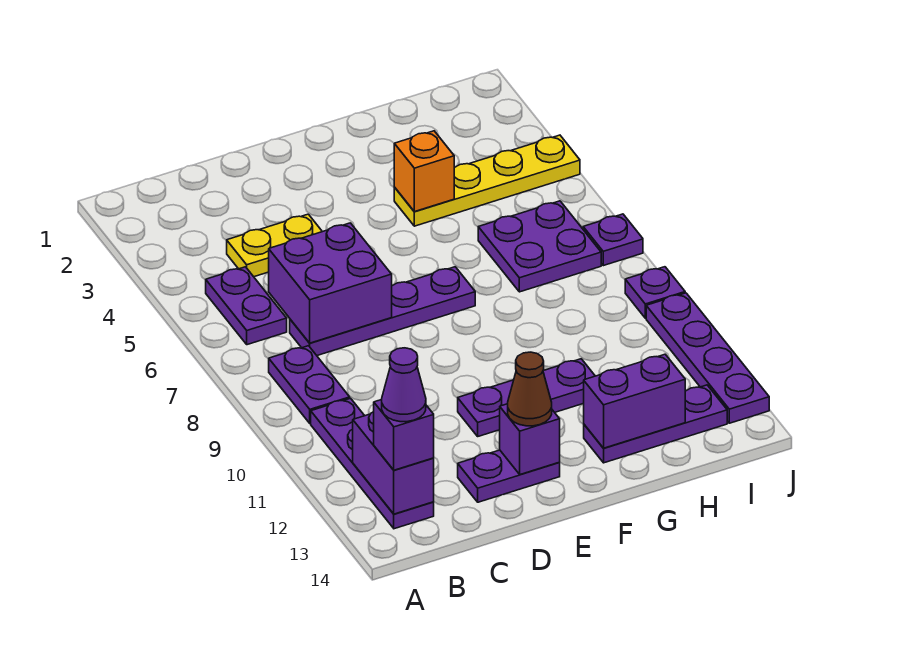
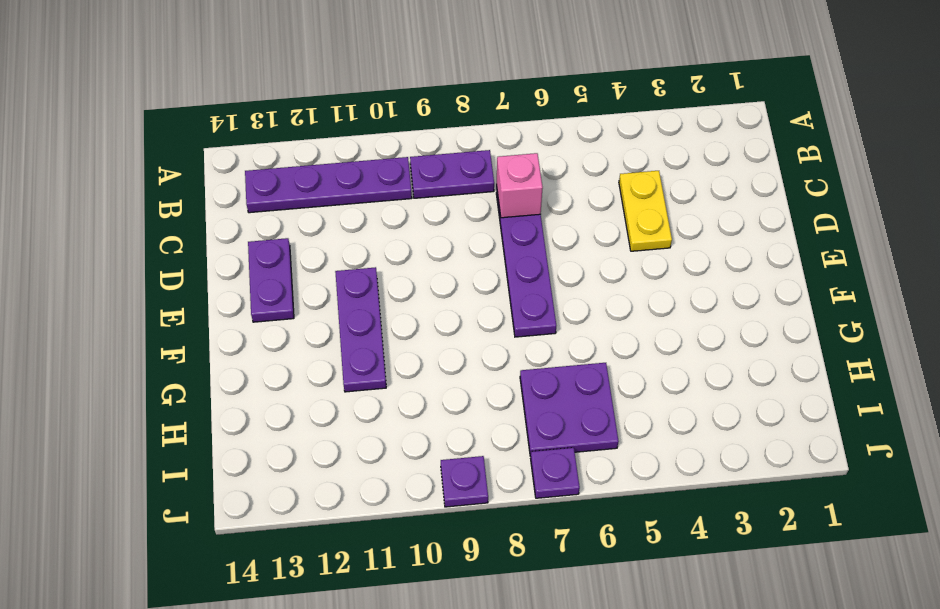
pink brick C7 level 2 -> purple brick C6:D7 level 2
none -> purple plate B5:B6 level 1
none -> yellow plate G4:J4 level 1
none -> purple plate G13:I13 level 1

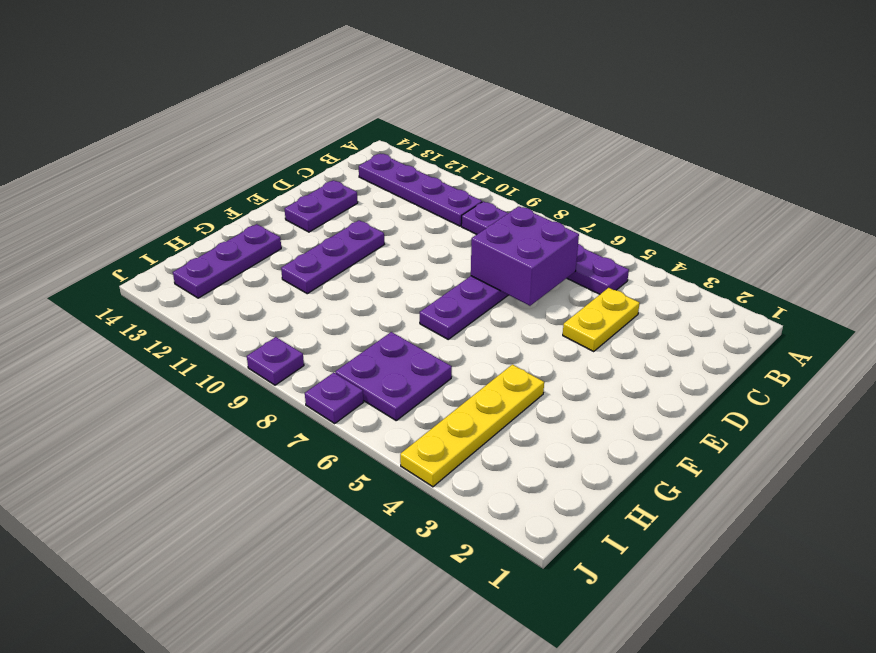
none -> purple plate J10:J13 level 1
none -> purple brick B12:B13 level 2
none -> purple brick E13 level 2

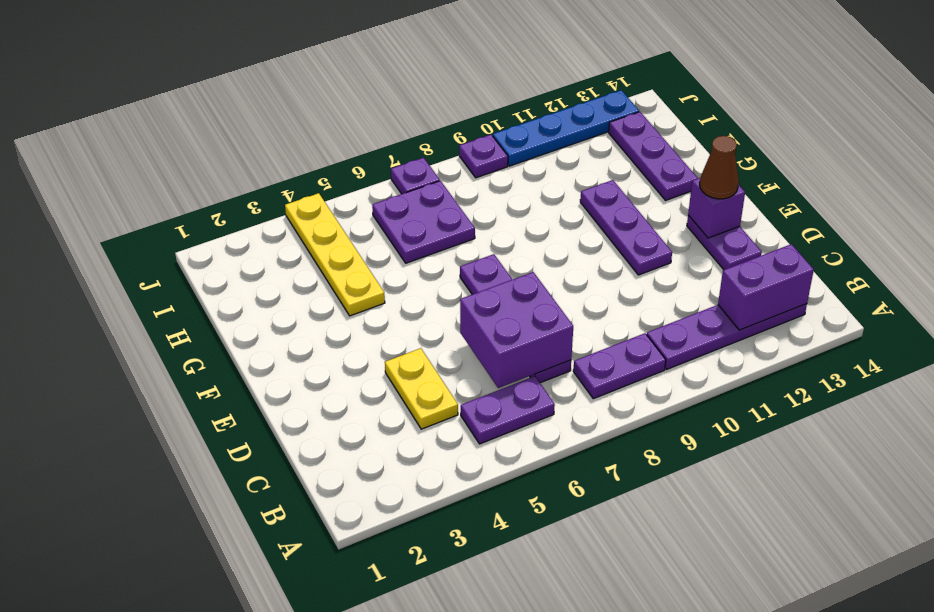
blue plate J10:J13 level 1 -> purple plate J10:J13 level 1
none -> orange brick G4 level 2
none -> purple brick G13:H13 level 2
none -> purple brick B13 level 3

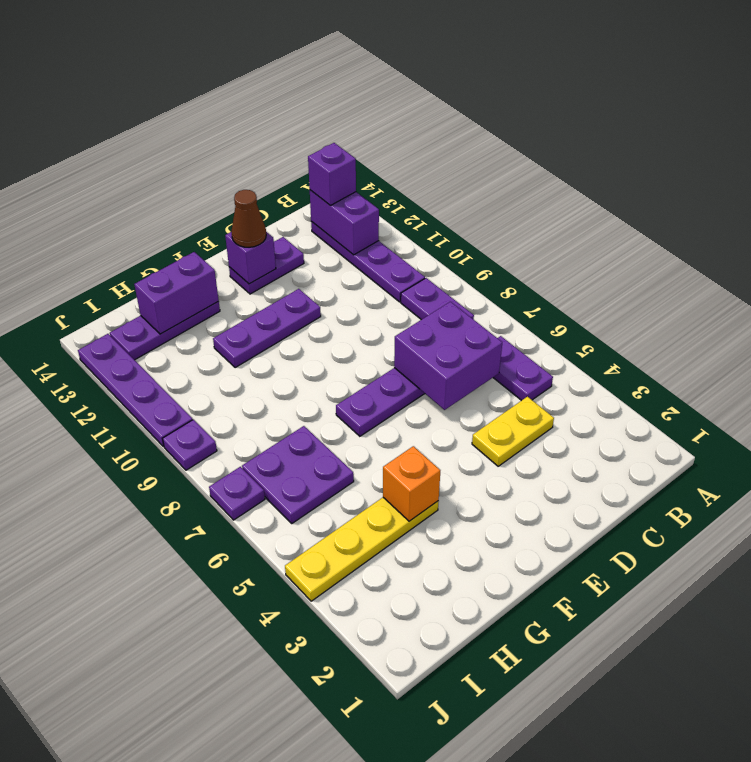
none -> purple cone B13 level 4

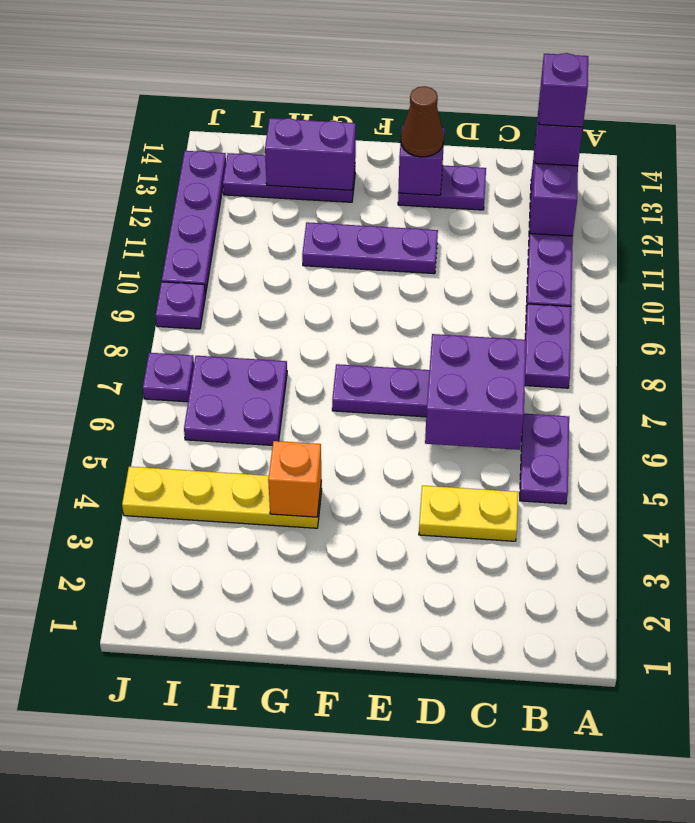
purple brick B13 level 4 -> purple cone B13 level 4

